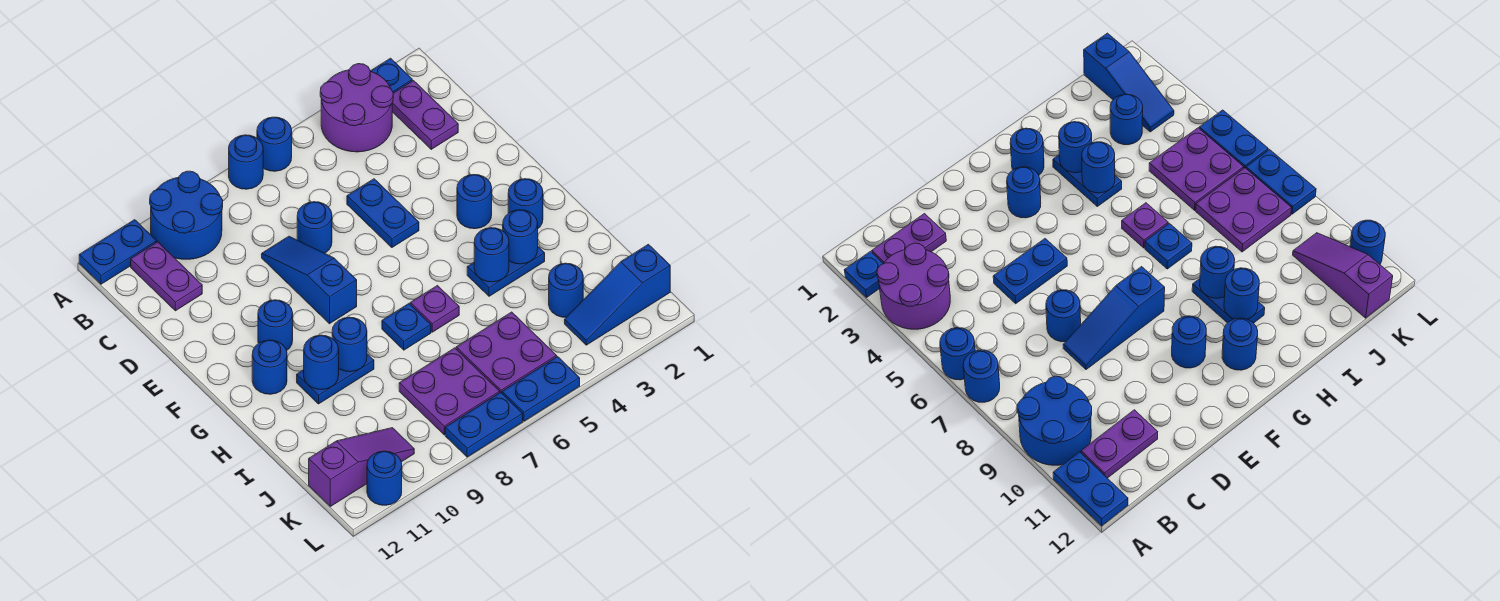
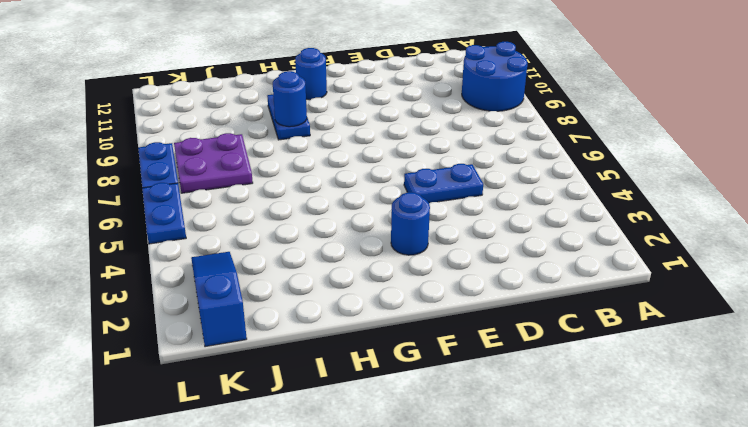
none -> blue plate A2 level 1
none -> purple round brick A3:B4 level 1
none -> blue round brick A6 level 1
none -> blue round brick A7 level 1

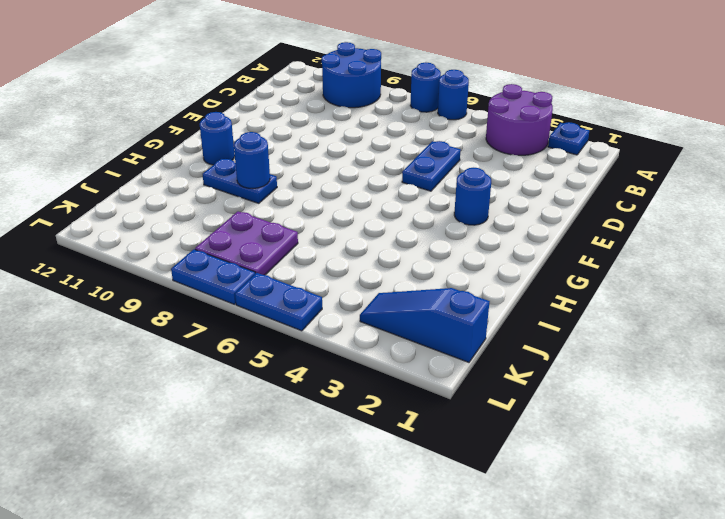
none -> blue plate A11:A12 level 1
none -> purple plate B2:C2 level 1
none -> purple plate B11:C11 level 1
none -> blue round brick D7 level 1

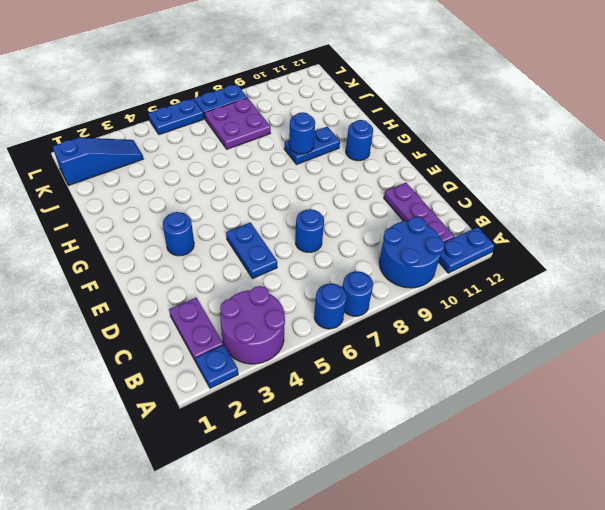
purple plate B11:D11 level 1 -> purple plate B11:C11 level 1
none -> blue slope D8:F8 level 1 top F
none -> blue round brick F10 level 1
none -> blue round brick G2 level 1
none -> blue plate H3:H4 level 1

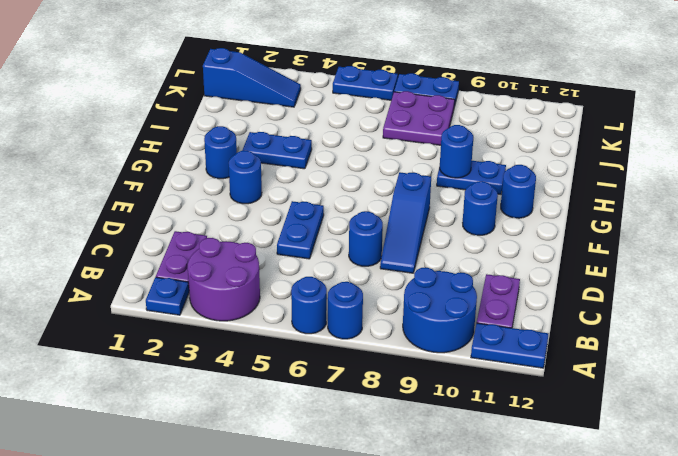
none -> purple plate H6 level 1
none -> blue plate H7 level 1
none -> blue round brick J3 level 1
none -> purple plate J5:K6 level 1

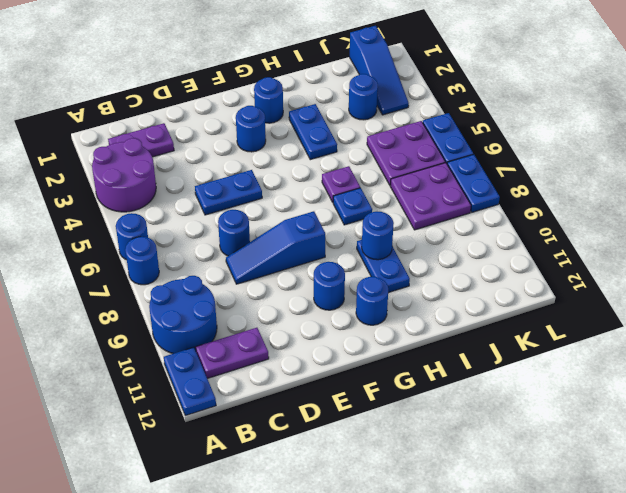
none -> blue plate A2 level 1
none -> purple slope K10:K12 level 1 top 12
none -> blue round brick L11 level 1
none -> blue round brick H3 level 2

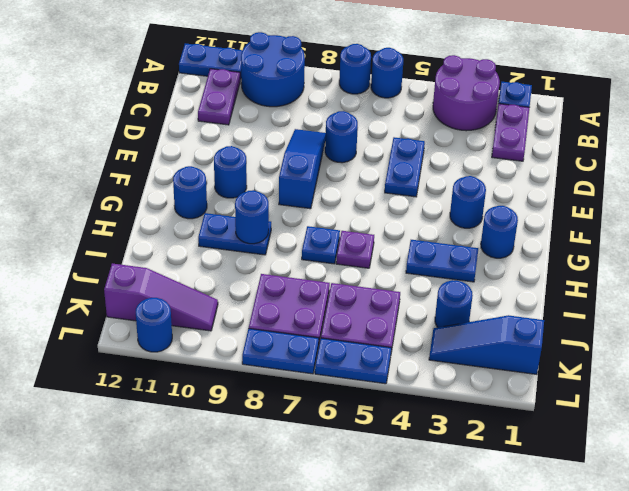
none -> blue round brick H3 level 2
none -> blue round brick H4 level 2
none -> blue round brick H10 level 2

